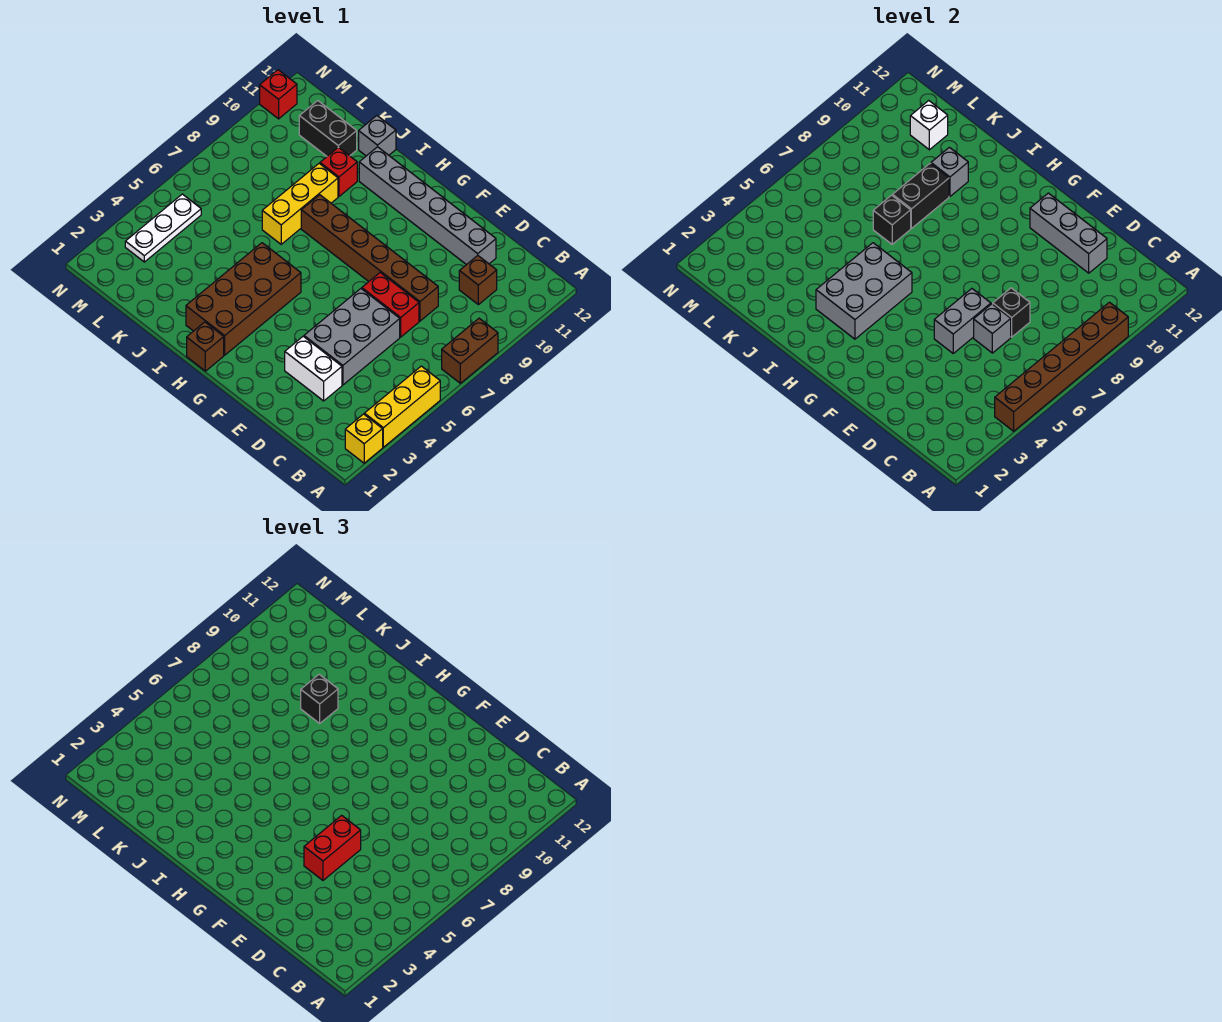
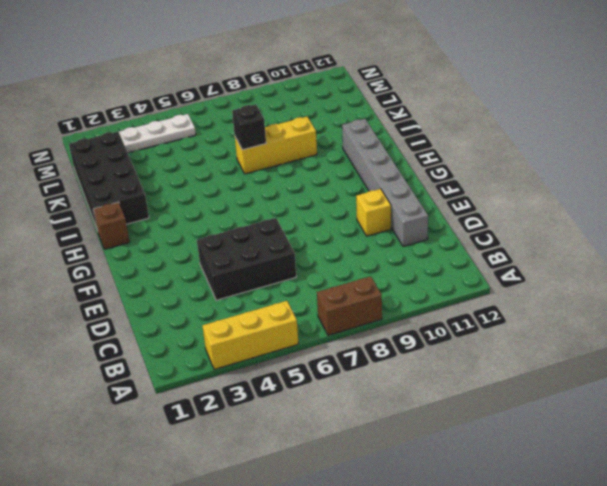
black brick D4:E6 level 1 -> grey brick D4:E6 level 1
yellow brick E10 level 1 -> yellow brick A2 level 1
black brick I1:L2 level 1 -> brown brick H2:I5 level 1
none -> brown brick C10 level 1
none -> white brick D3:E3 level 1
none -> red brick D7:E7 level 1

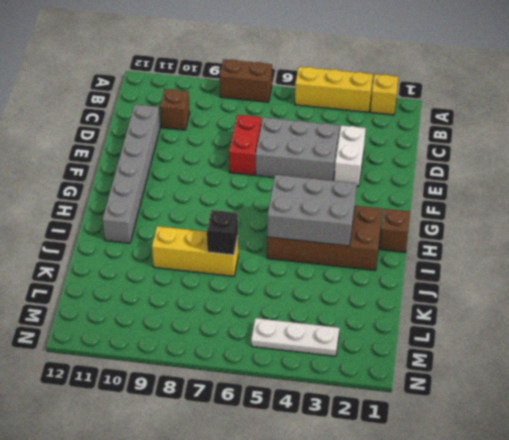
none -> brown brick D8:I8 level 1
none -> red brick J10 level 1
none -> grey brick J12 level 1

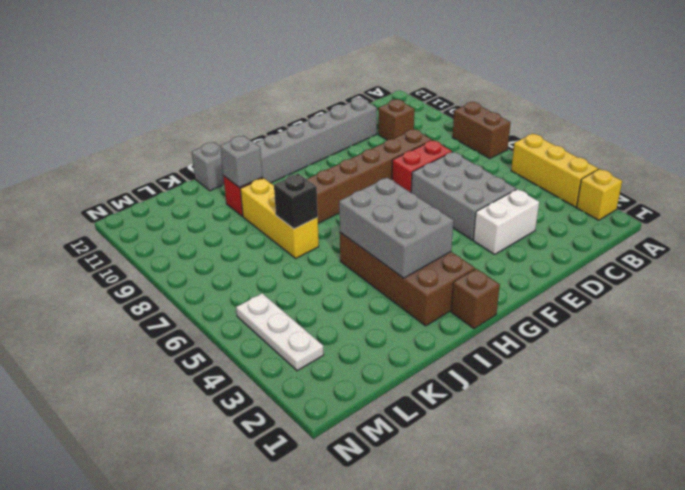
none -> black brick K11:L11 level 1
none -> red brick N11 level 1
none -> brown brick A4:A9 level 2

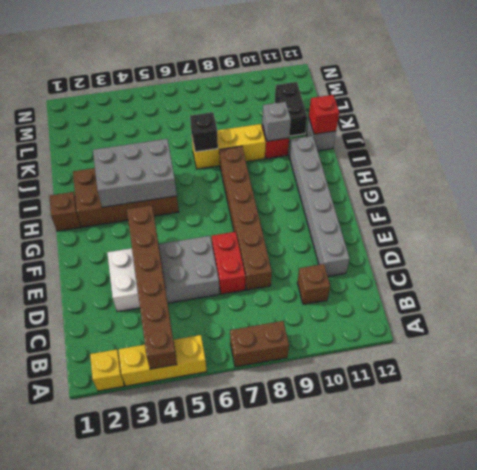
brown brick A4:F4 level 2 -> brown brick A4:A9 level 2
red brick J12 level 2 -> red brick N11 level 1
none -> white plate M3:M5 level 1
none -> grey brick D6 level 2
none -> black brick D7 level 2

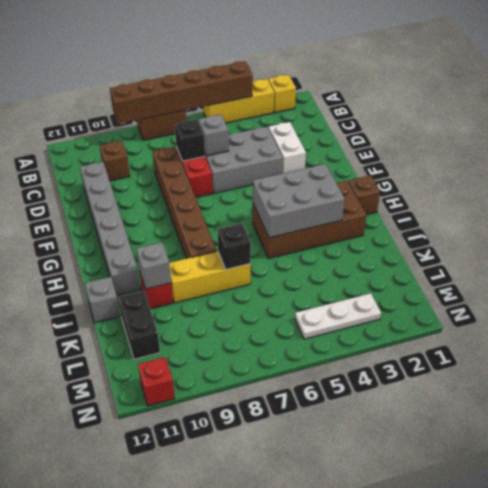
none -> grey brick D11:F11 level 2
none -> grey brick E5:E6 level 2
none -> black brick J8:J9 level 2

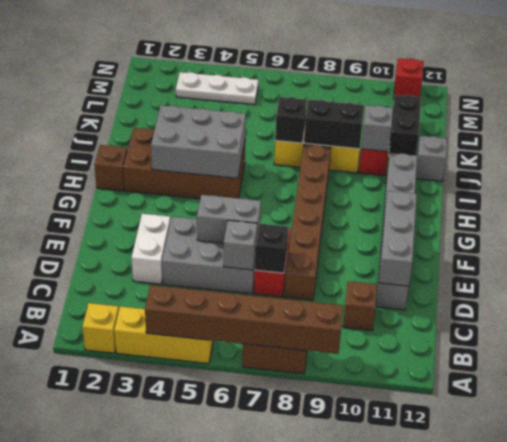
none -> white brick L11 level 2
none -> red brick E4:E5 level 3
none -> black brick J9 level 3

